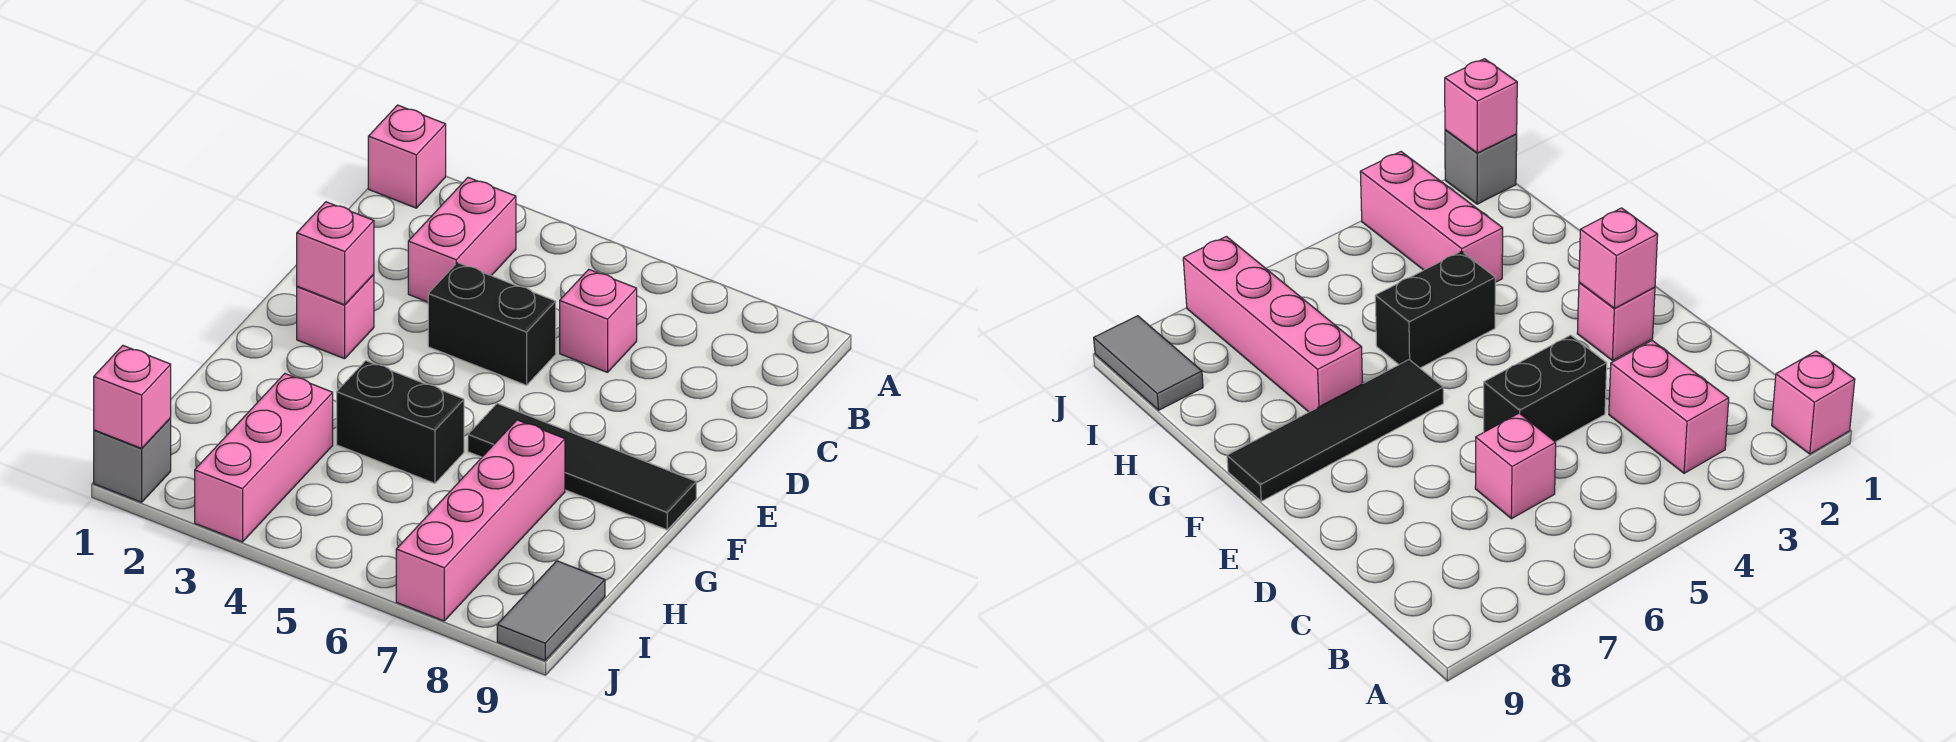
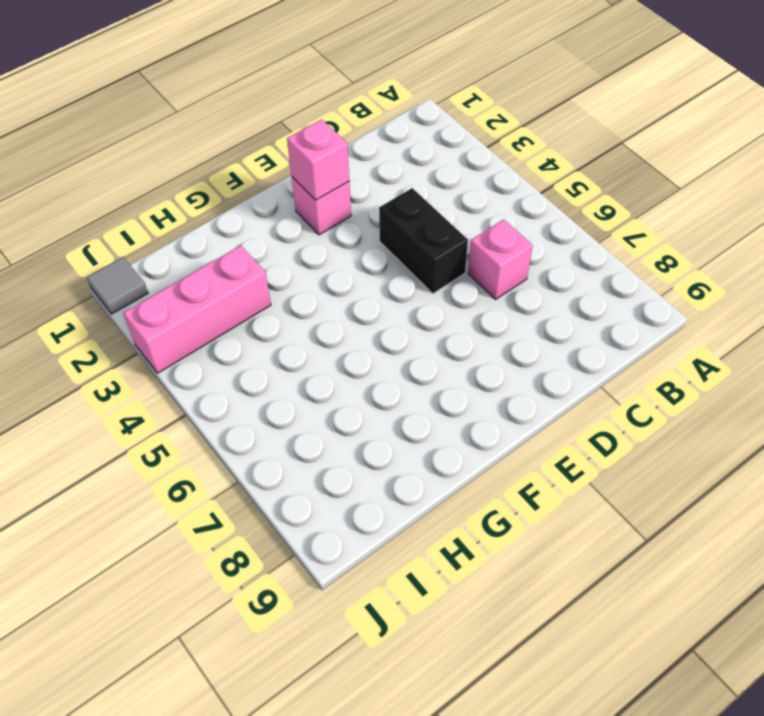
grey tile J1 level 1 -> grey brick J1 level 1
none -> pink brick A1 level 1
none -> pink brick B3:C3 level 1
none -> black tile F6:F9 level 1

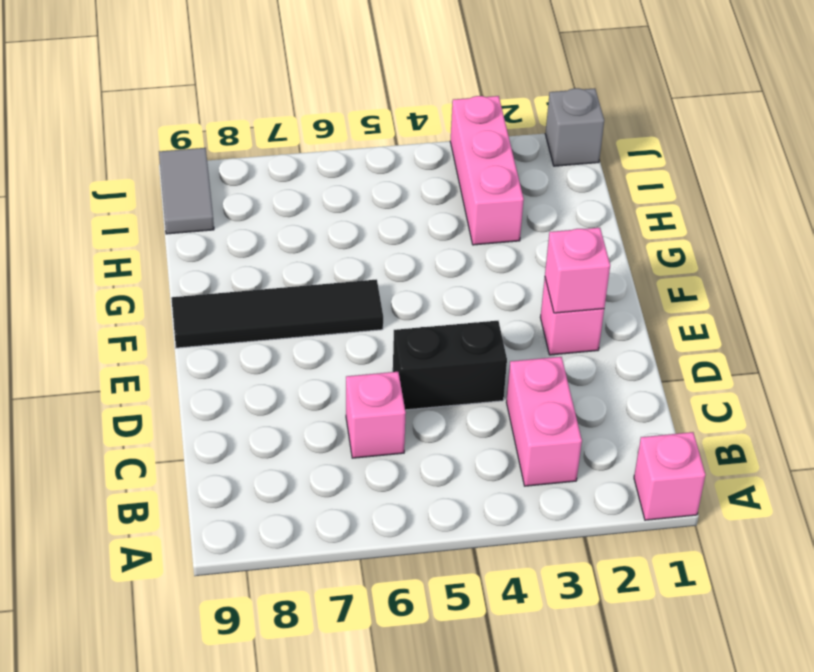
none -> black brick G4:G5 level 1
none -> pink brick G7:J7 level 1
none -> pink brick J1 level 2

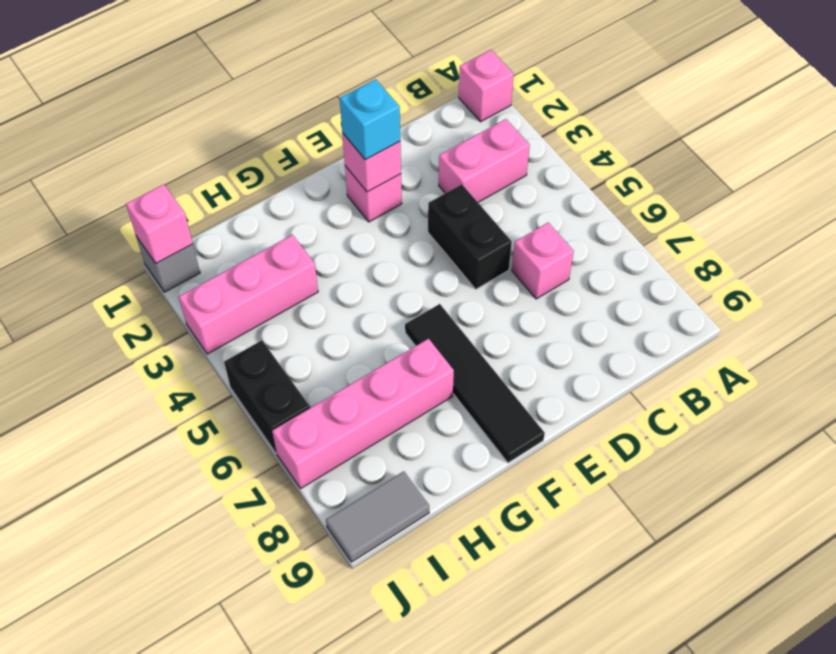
cyan brick E2 level 3 -> none
black brick J5:J6 level 1 -> black brick G4:G5 level 1

